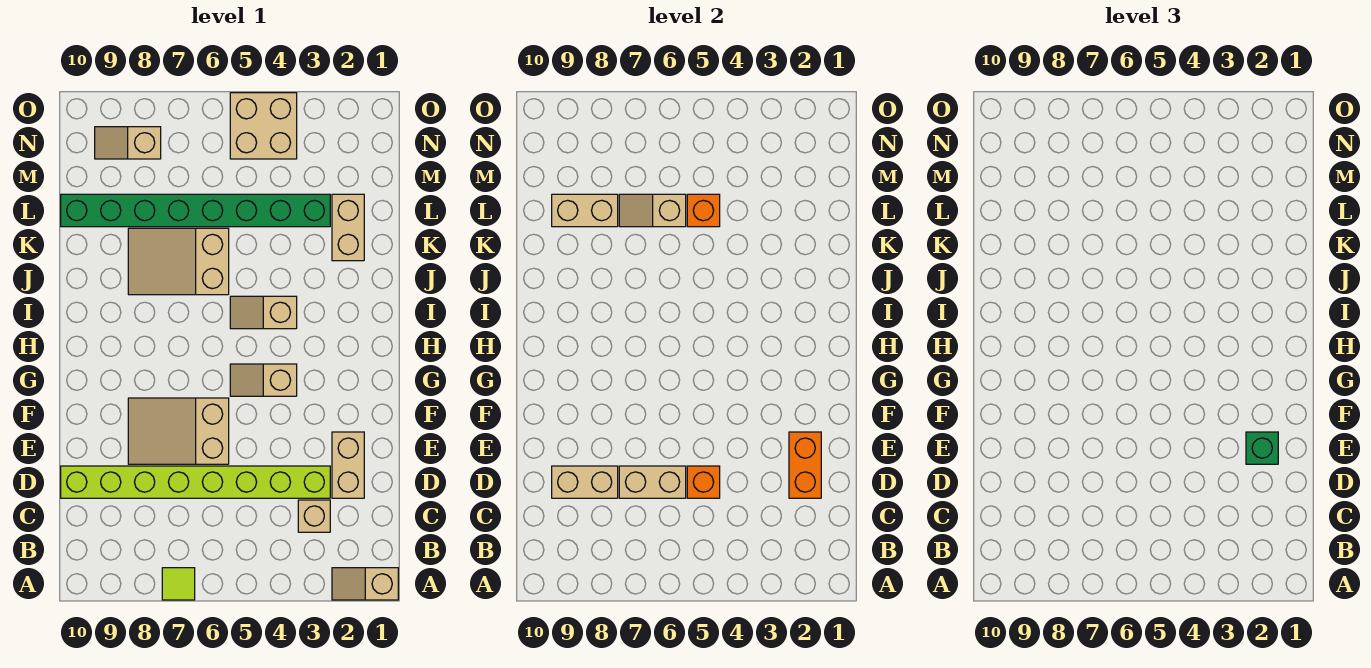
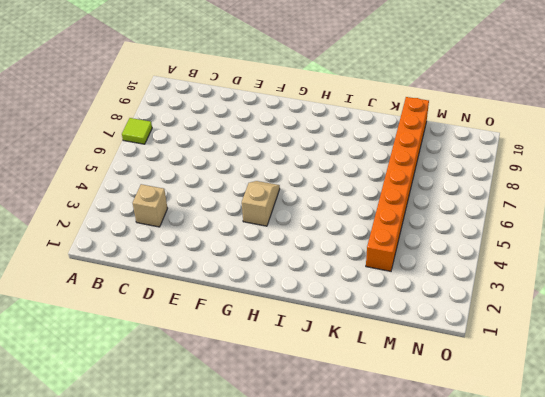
orange brick L3:L10 level 1 -> green brick L3:L10 level 1
none -> tan slope A1:A2 level 1 top 1
none -> tan brick D2:E2 level 1
none -> lime brick D3:D10 level 1

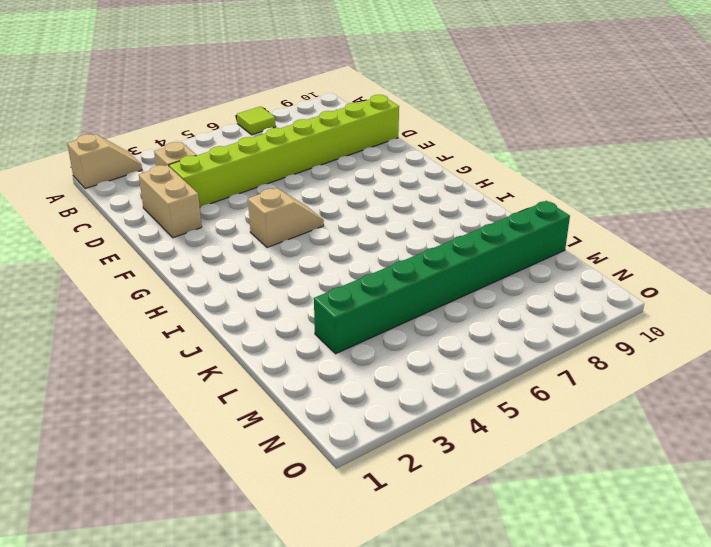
none -> tan slope E6:F8 level 1 top 6
none -> tan slope I4:I5 level 1 top 4
none -> tan slope J6:K8 level 1 top 6

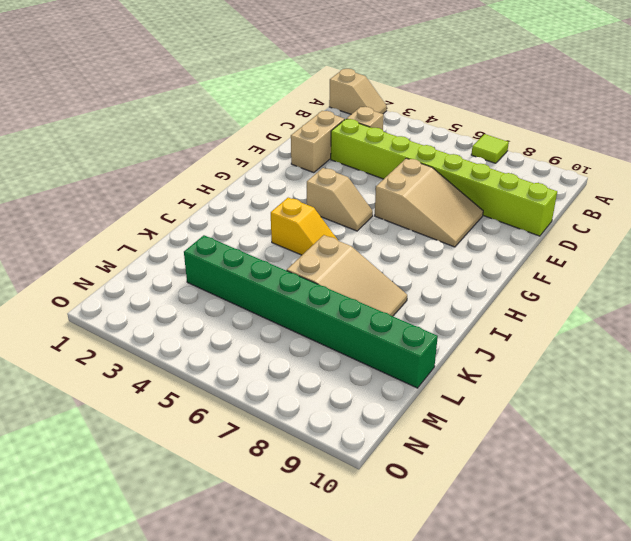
yellow slope I4:I5 level 1 top 4 -> tan slope I4:I5 level 1 top 4
none -> tan brick K2:L2 level 1
none -> tan brick N4:O5 level 1
none -> tan slope N8:N9 level 1 top 8

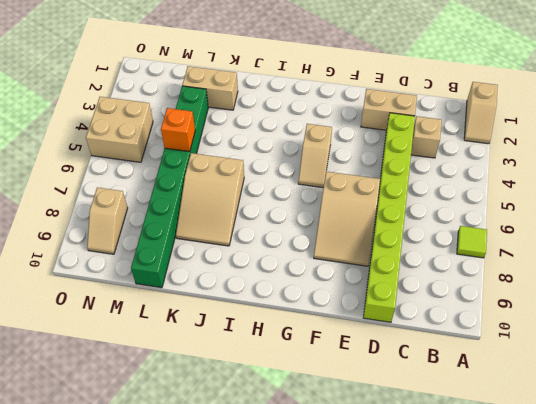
none -> tan slope I4:I5 level 1 top 4
none -> orange brick D2:E2 level 2
none -> orange brick D5 level 2

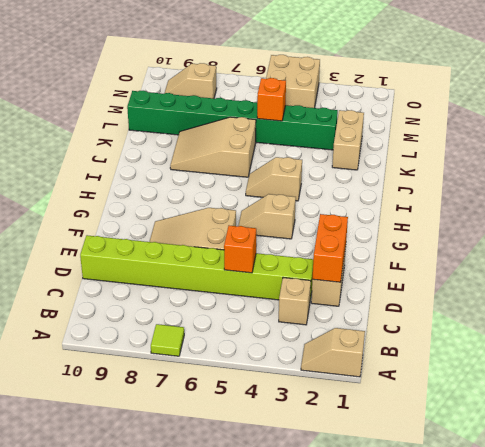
none -> tan brick D6:D7 level 2
none -> tan brick D8:D9 level 2
none -> tan slope L6:L7 level 2 top 6

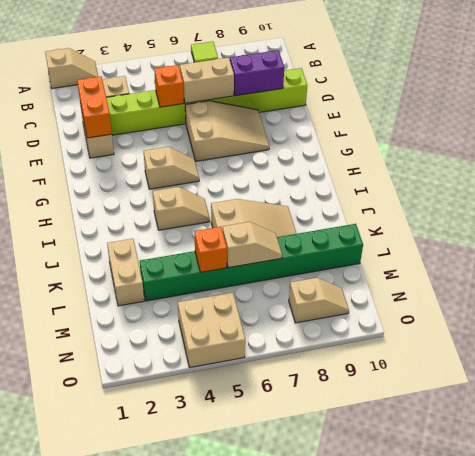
purple brick D8:D9 level 2 -> tan brick D8:D9 level 2
none -> tan brick L8:L9 level 2
none -> green brick E2 level 3

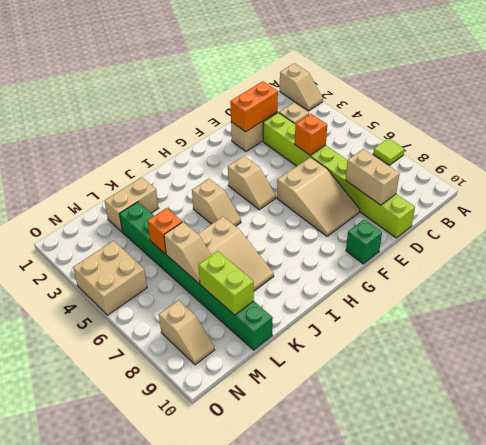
green brick F10 level 1 -> green brick E2 level 3
lime brick L8:L9 level 2 -> tan brick L8:L9 level 2
none -> tan brick D6:D7 level 2

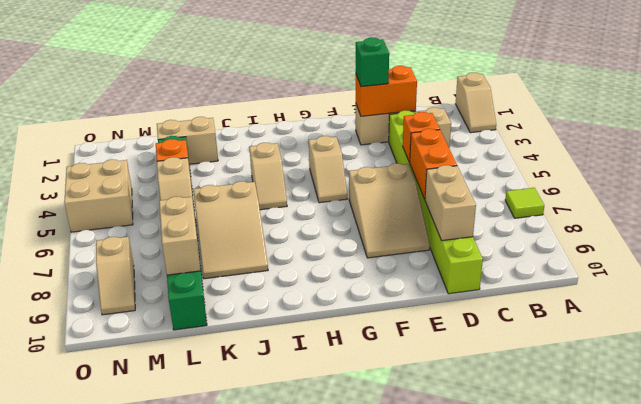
orange brick D6:D7 level 2 -> tan brick D6:D7 level 2

